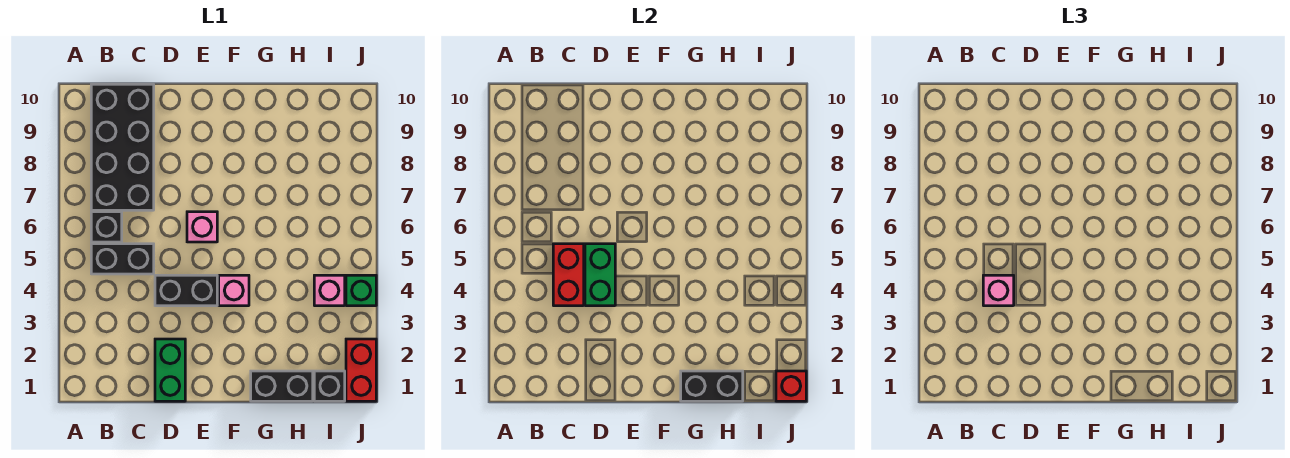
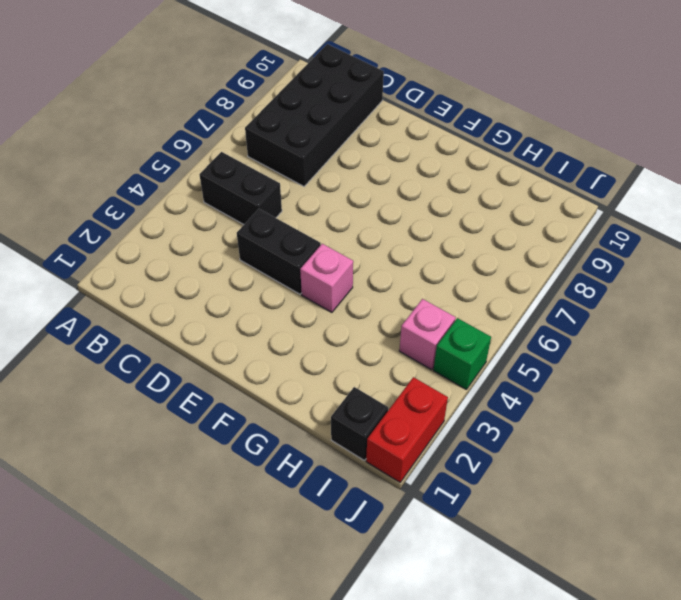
none -> black brick B6 level 1
none -> green brick D1:D2 level 1
none -> pink brick E6 level 1

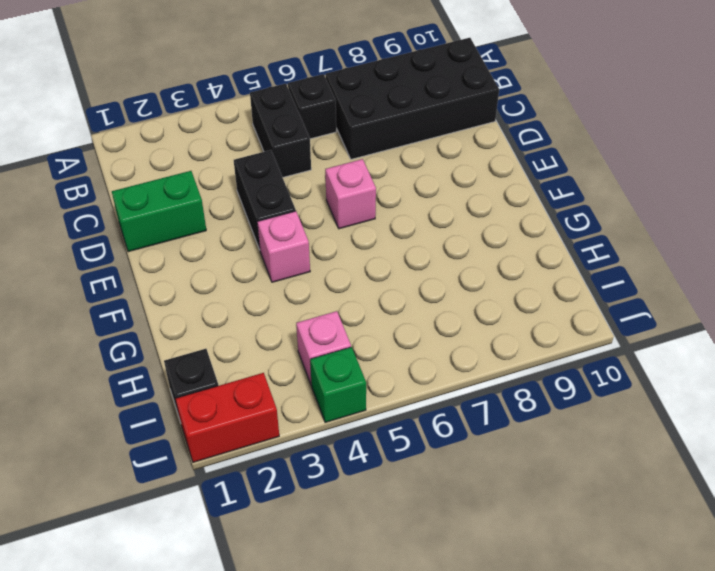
none -> black brick G1:H1 level 1
none -> red brick C4:C5 level 2
none -> green brick D4:D5 level 2

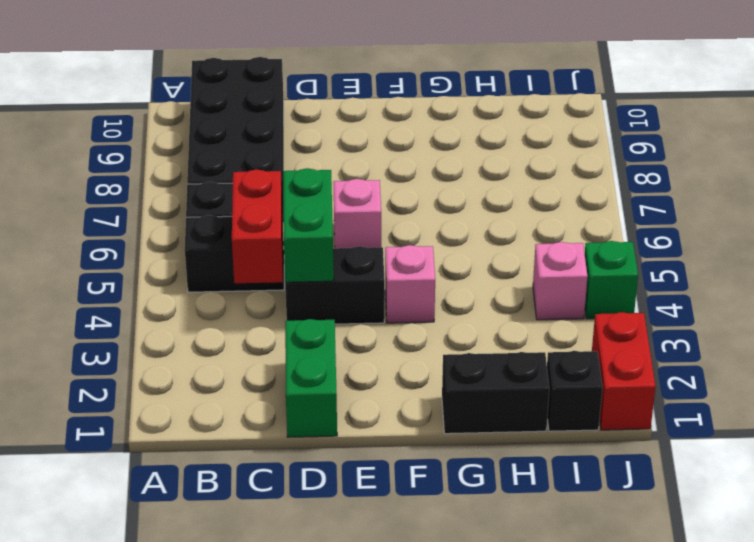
none -> black brick G1:H1 level 2
none -> red brick J1 level 2
none -> pink brick C4 level 3

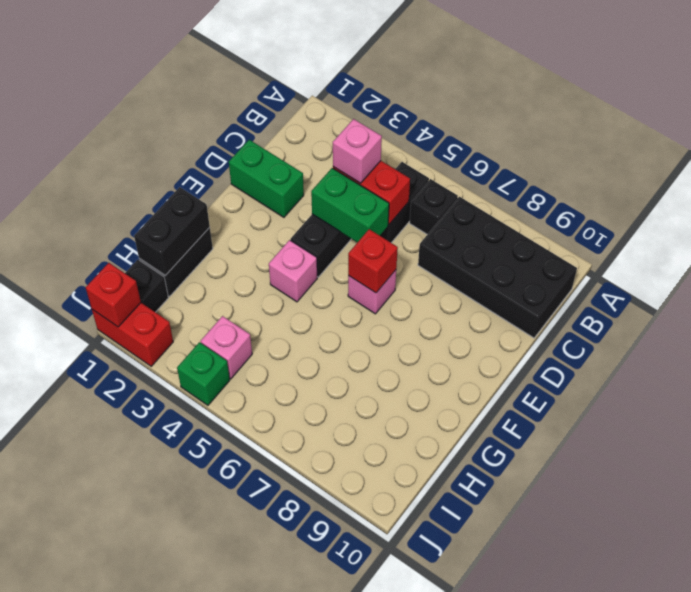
red brick E6 level 2 -> none

